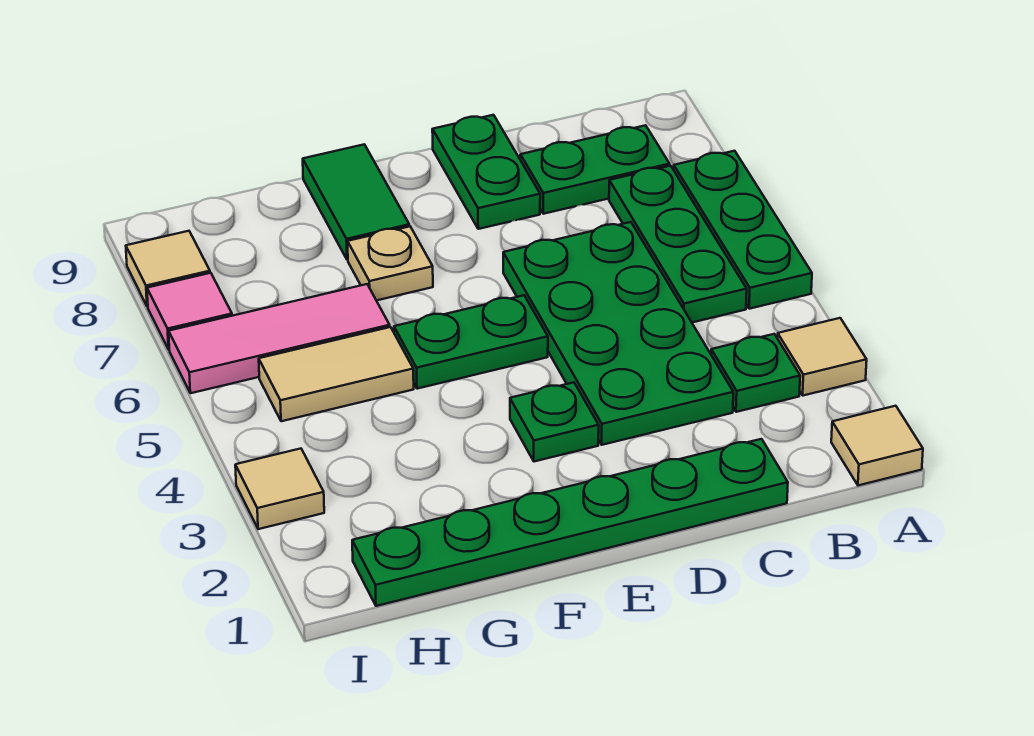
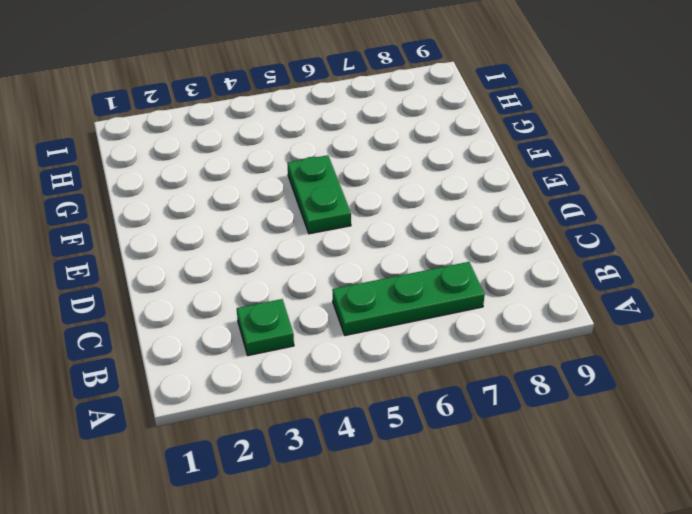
none -> tan tile A1 level 1
none -> tan tile A3 level 1
none -> green plate A5:A7 level 1

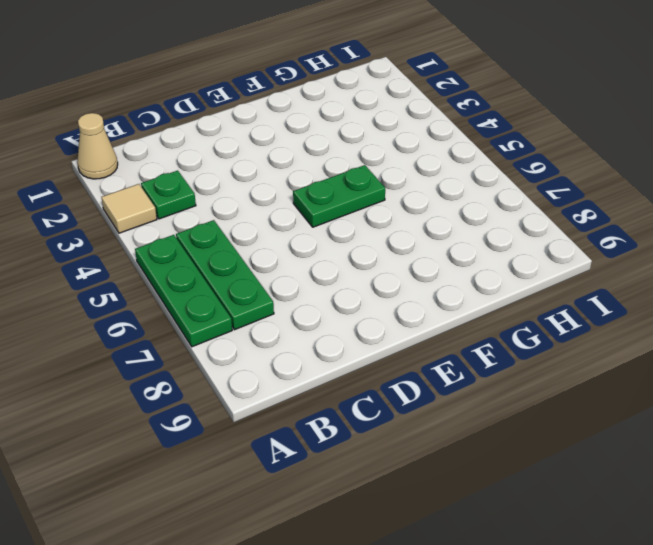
tan cone A1 level 1 -> tan tile A1 level 1
none -> green plate B8:C8 level 1
none -> green plate C1:H1 level 1
none -> green plate C3:D6 level 1

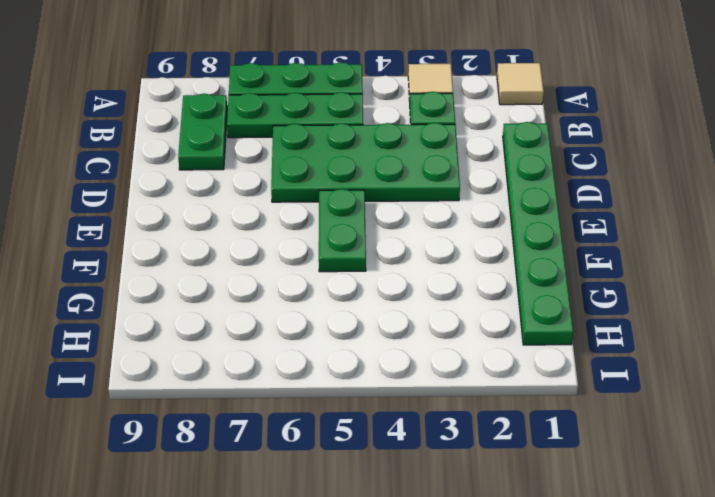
none -> green plate D8:D9 level 1
none -> green plate E3 level 1
none -> tan plate F7 level 1

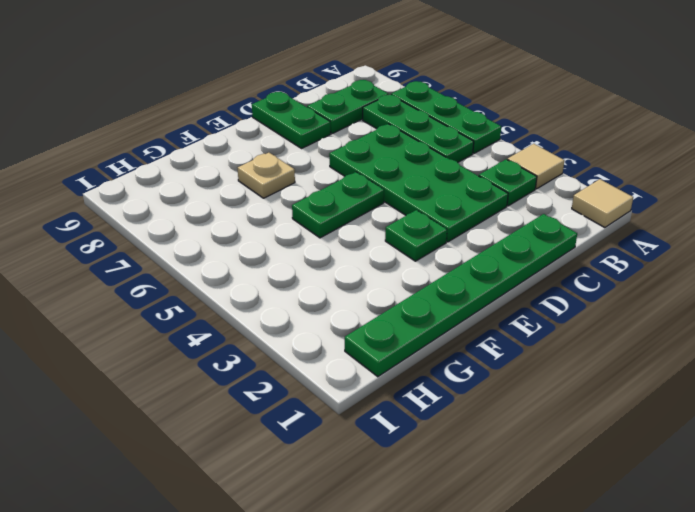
none -> green tile F8:F9 level 1
none -> tan tile G5:H5 level 1
none -> pink tile G6:I6 level 1

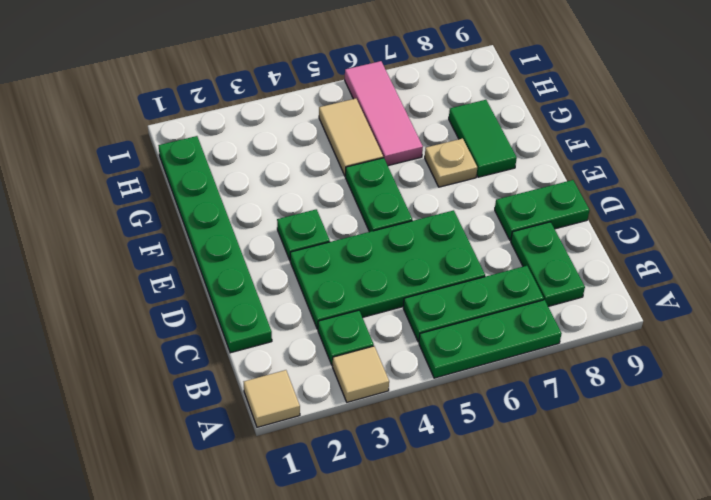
green tile F8:G8 level 1 -> green tile F8:F9 level 1
none -> tan tile I3 level 1
none -> pink tile I7 level 1
none -> tan tile I8 level 1

